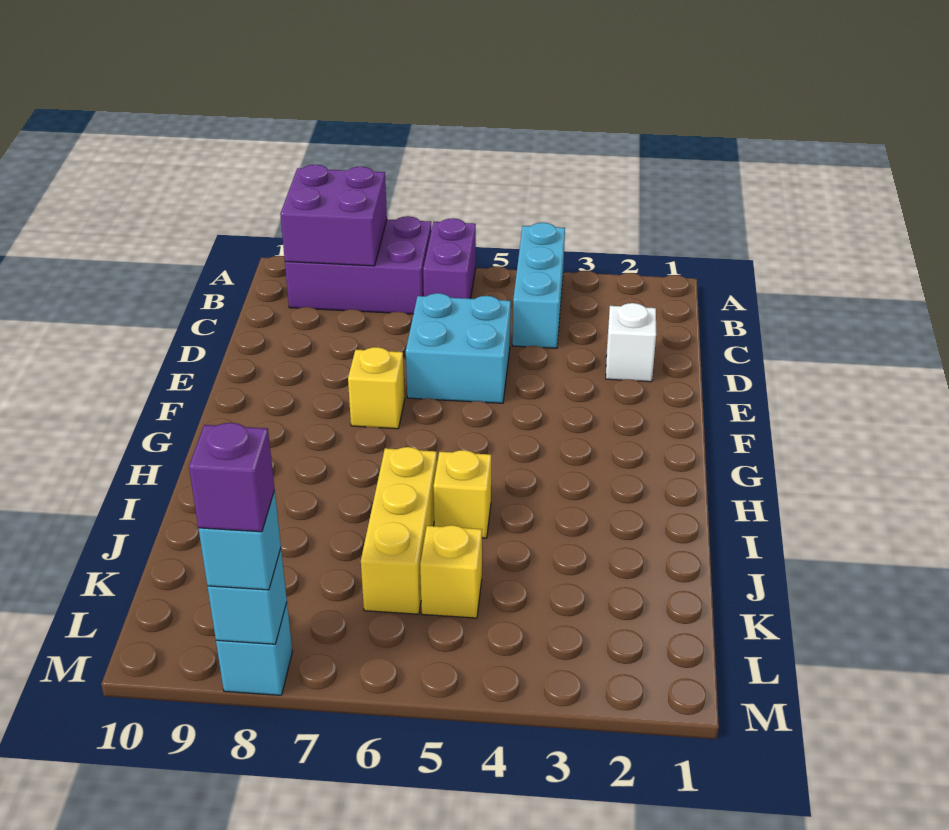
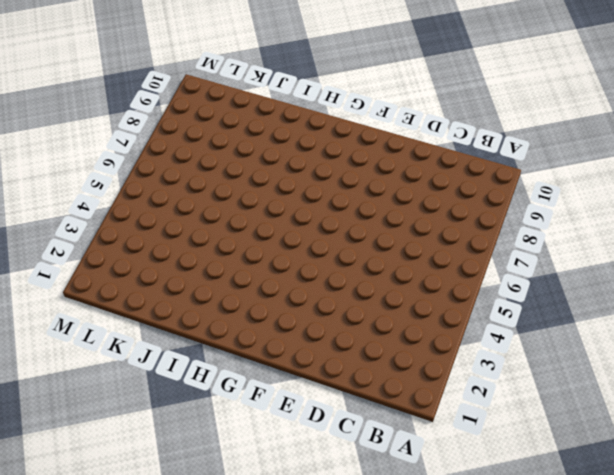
none -> cyan brick A4:C4 level 1
none -> purple brick A6:B6 level 1
none -> purple brick A7:B9 level 1

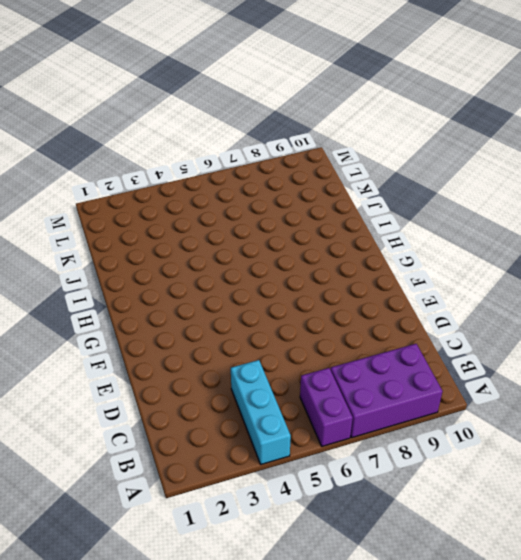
none -> white brick D2 level 1
none -> cyan brick D5:E6 level 1
none -> yellow brick F7 level 1

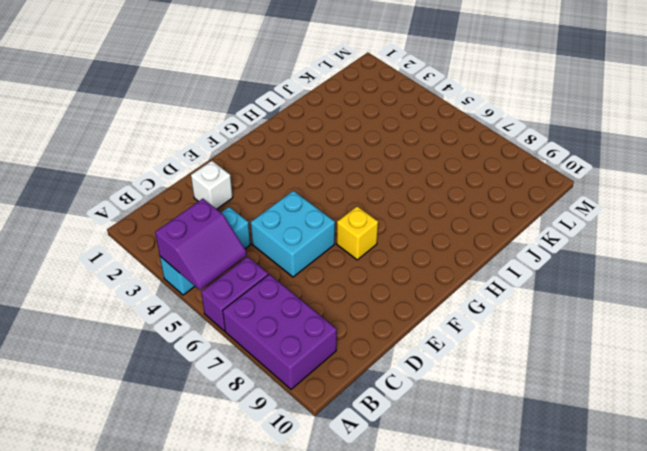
purple slope A4:B5 level 2 top 4 -> none
none -> yellow brick I5 level 1
none -> yellow brick I6:K6 level 1
none -> yellow brick K5 level 1

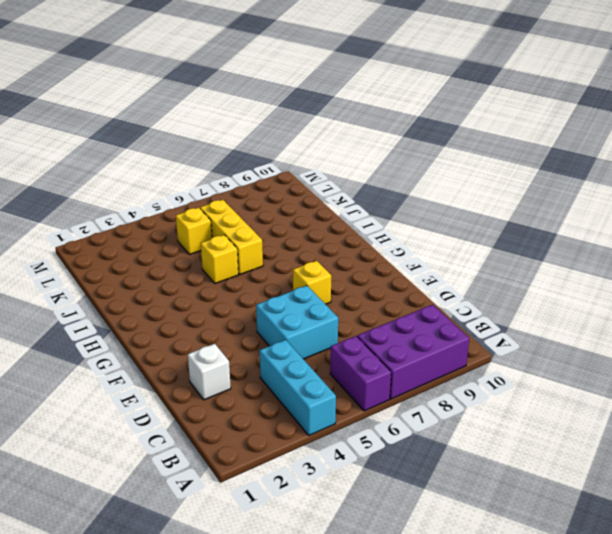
none -> cyan brick M8 level 1
none -> purple brick A8:B9 level 2
none -> cyan brick M8 level 2

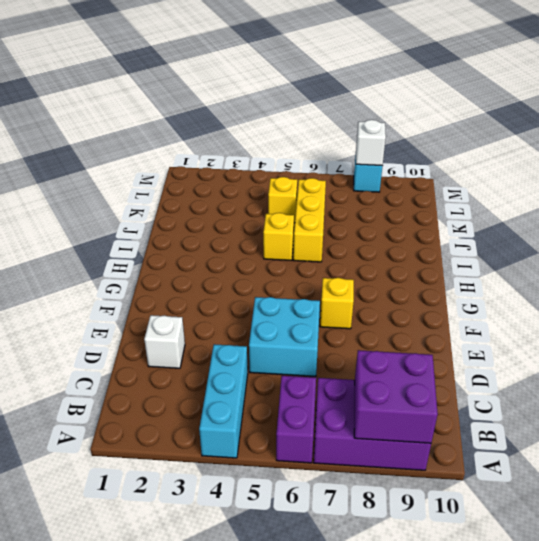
white brick M8 level 2 -> cyan brick M8 level 2
none -> cyan brick M8 level 3
none -> purple brick M8 level 4

